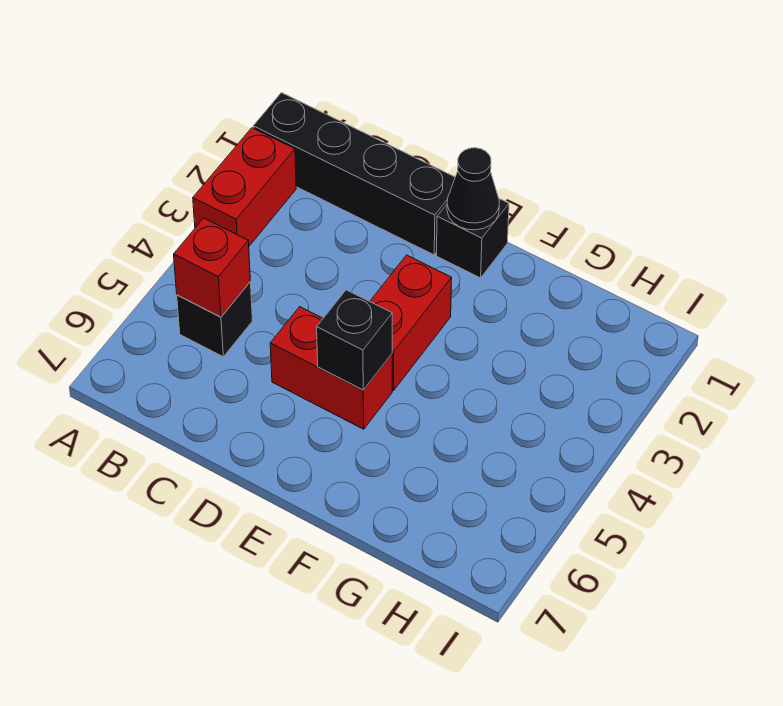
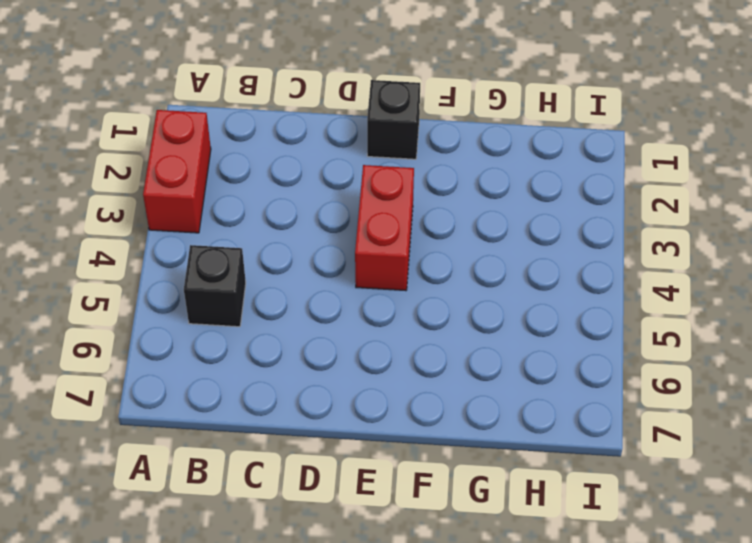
none -> black brick A1:D1 level 1
none -> red brick D5:E5 level 1

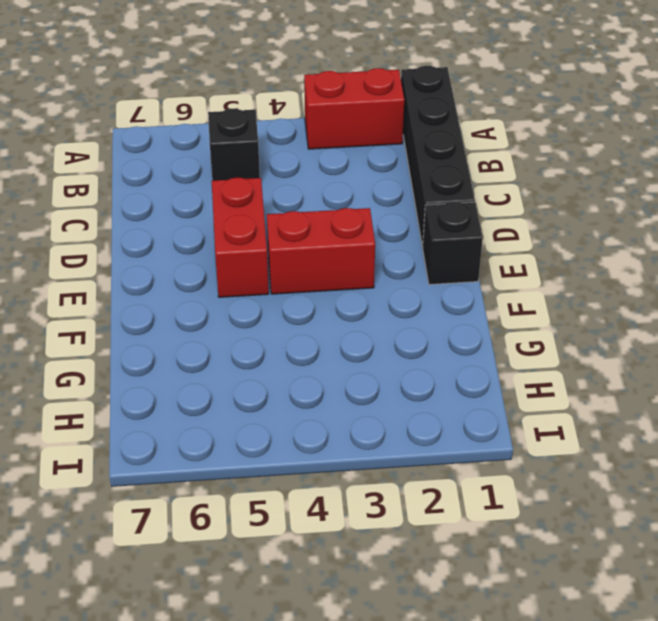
none -> red brick B5 level 2
none -> black cone E1 level 2

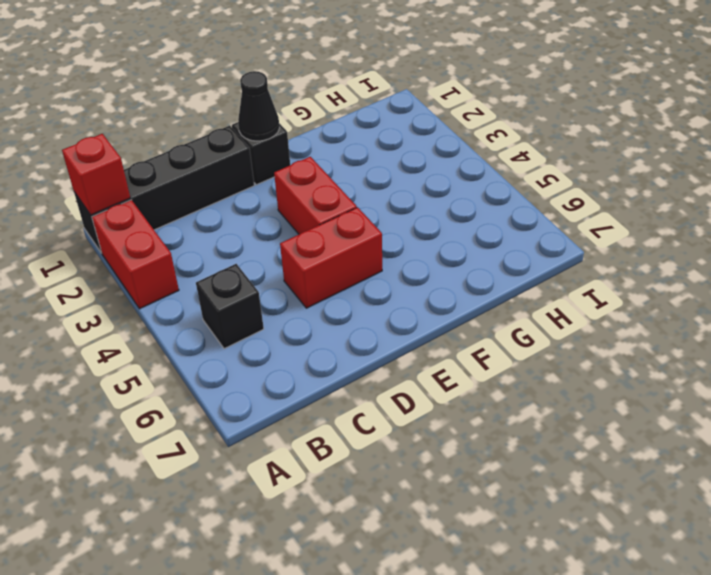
red brick A1 level 2 -> red brick B5 level 2
none -> black brick E5 level 2

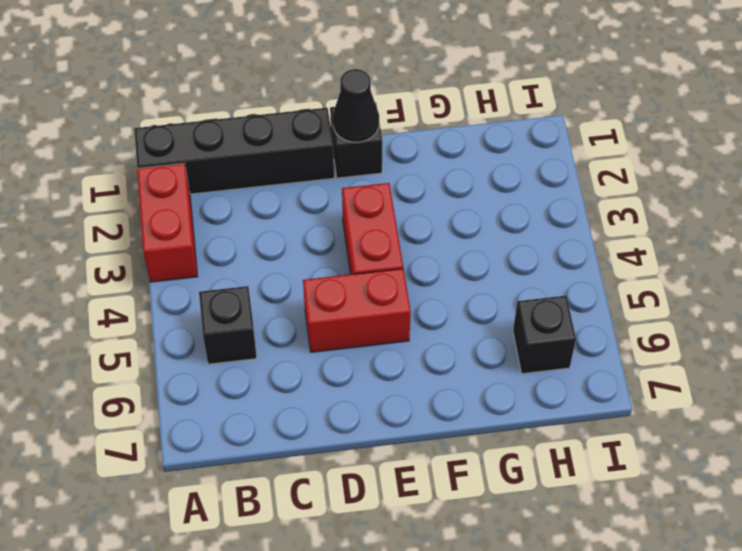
black brick H6 level 1 -> black brick E5 level 2
none -> red brick B5 level 2

